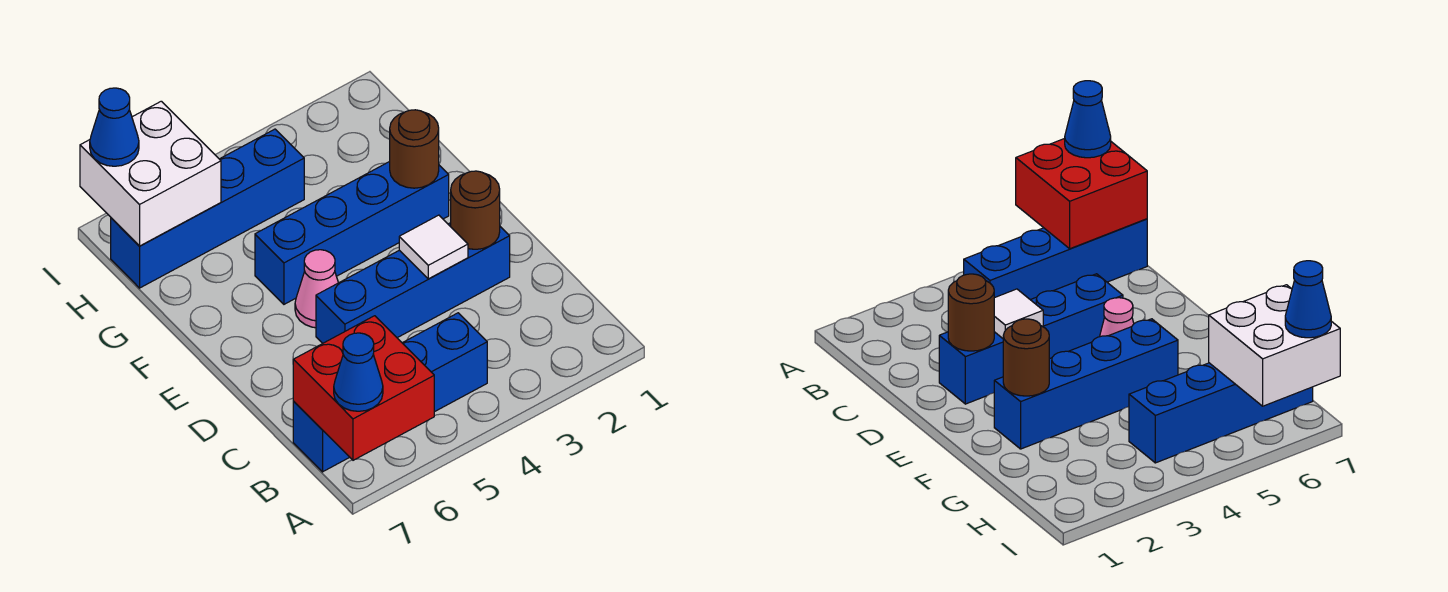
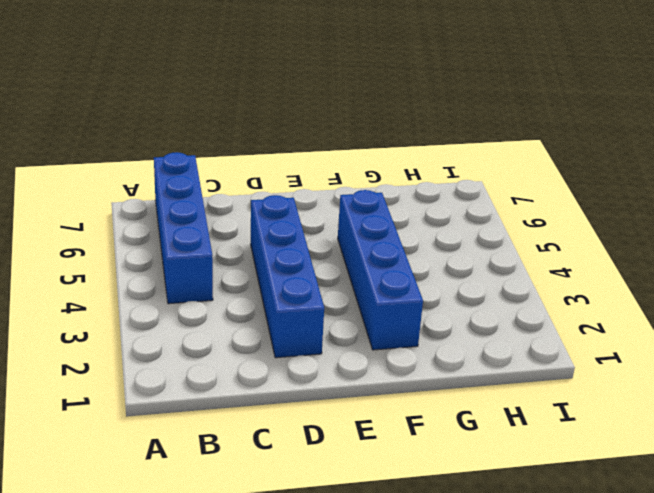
none -> pink cone E5 level 1
none -> blue brick H4:H7 level 1
none -> red brick A6:B7 level 2

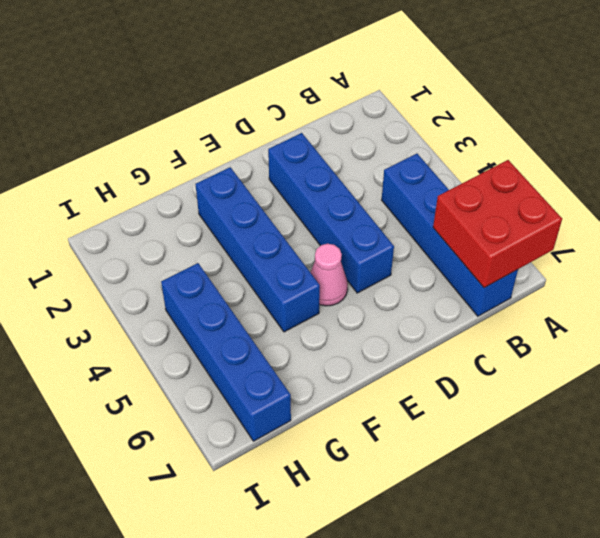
none -> brown round brick D2 level 2
none -> white tile D3 level 2
none -> brown round brick F2 level 2

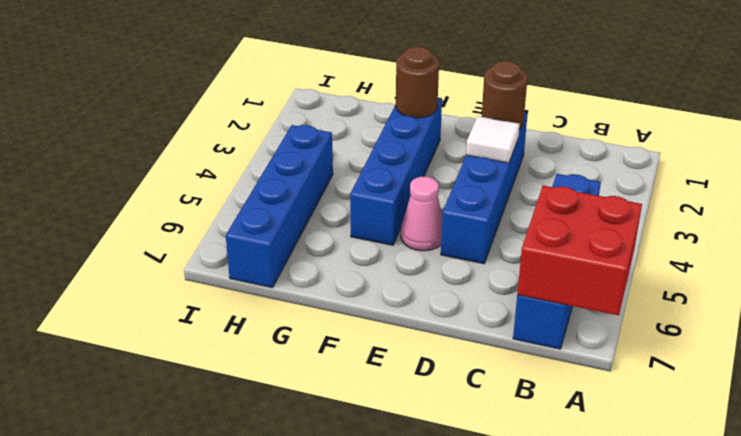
none -> white brick H6:I7 level 2
none -> blue cone A7 level 3
none -> blue cone I7 level 3

